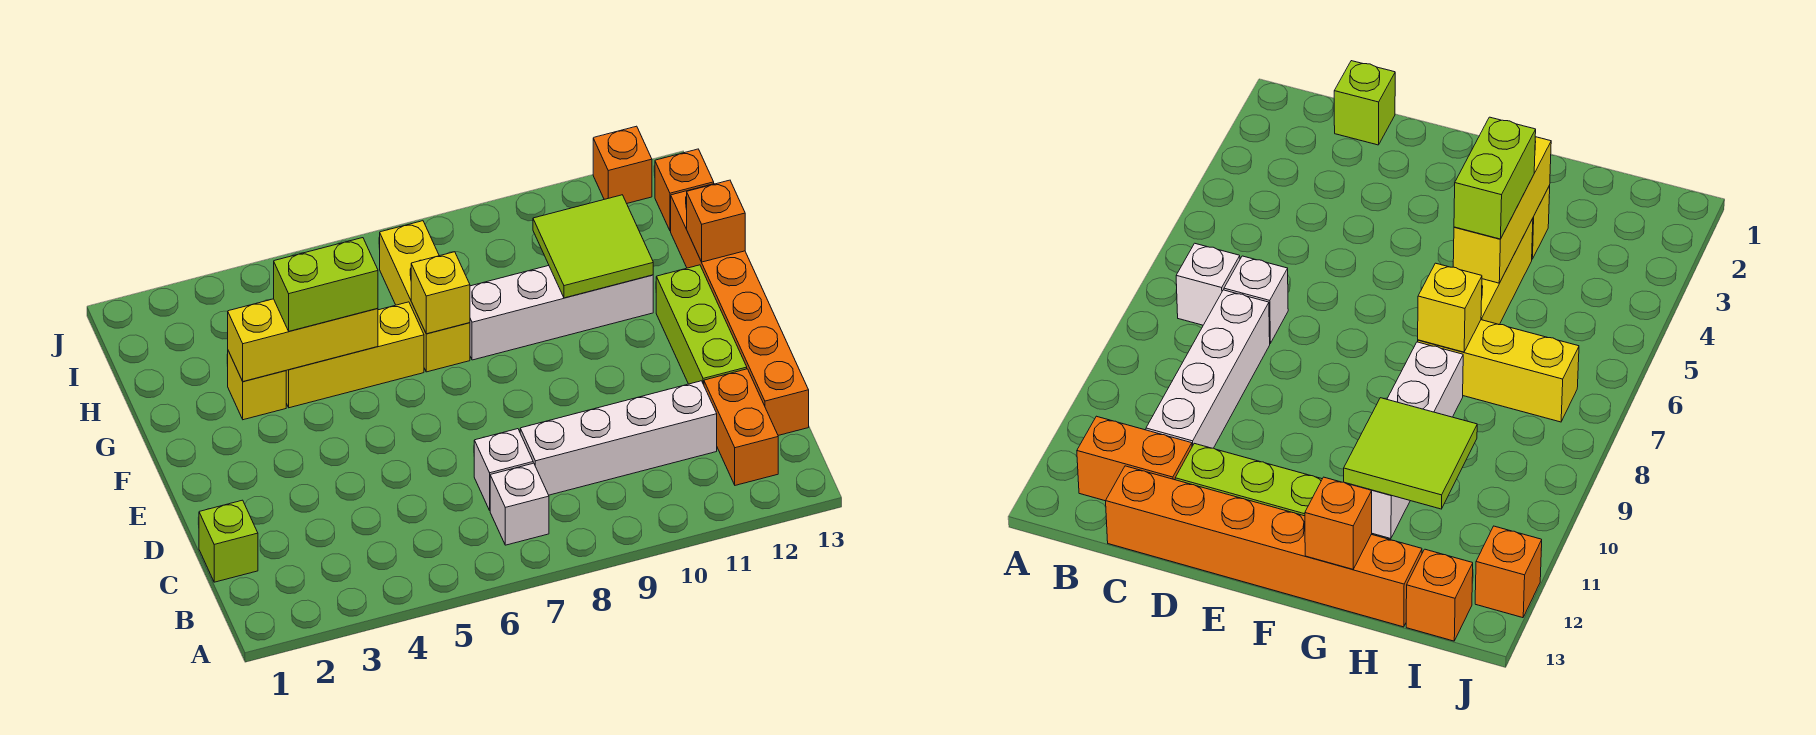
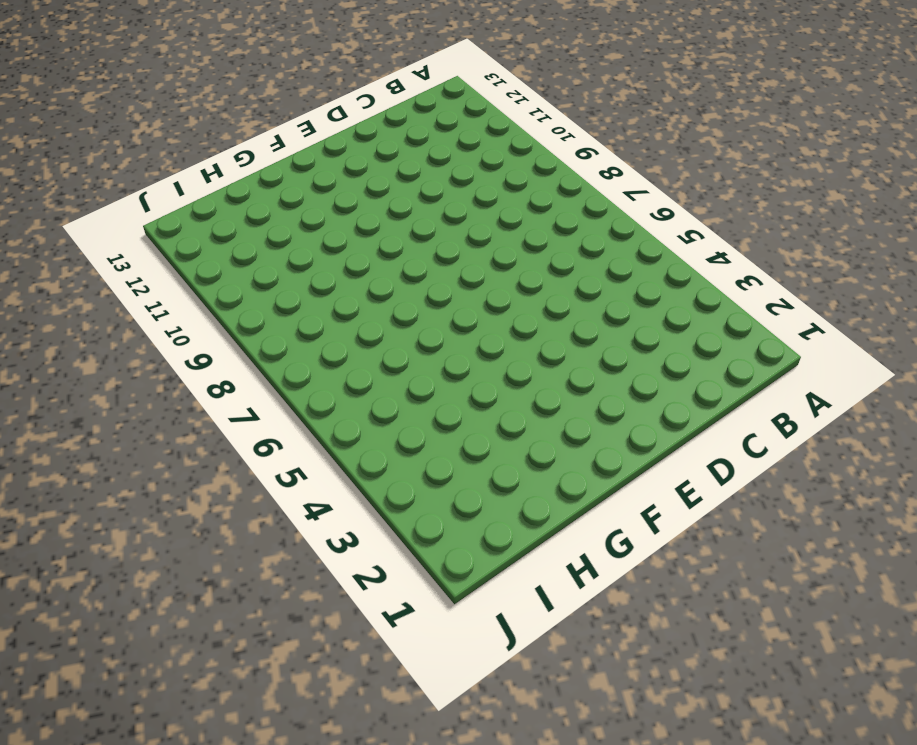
none -> white brick B7 level 1
none -> orange brick B12:C12 level 1
none -> lime brick C1 level 1

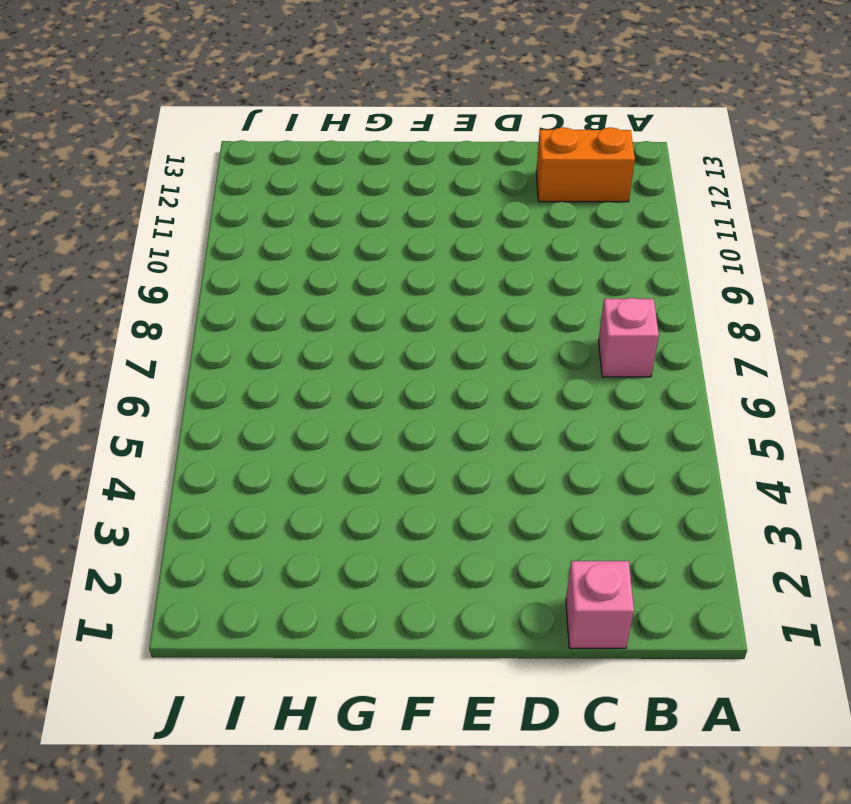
pink brick B7 level 1 -> white brick B7 level 1
pink brick C1 level 1 -> lime brick C1 level 1
none -> white brick C7 level 1
none -> white brick C8:C11 level 1
none -> orange brick C13:H13 level 1

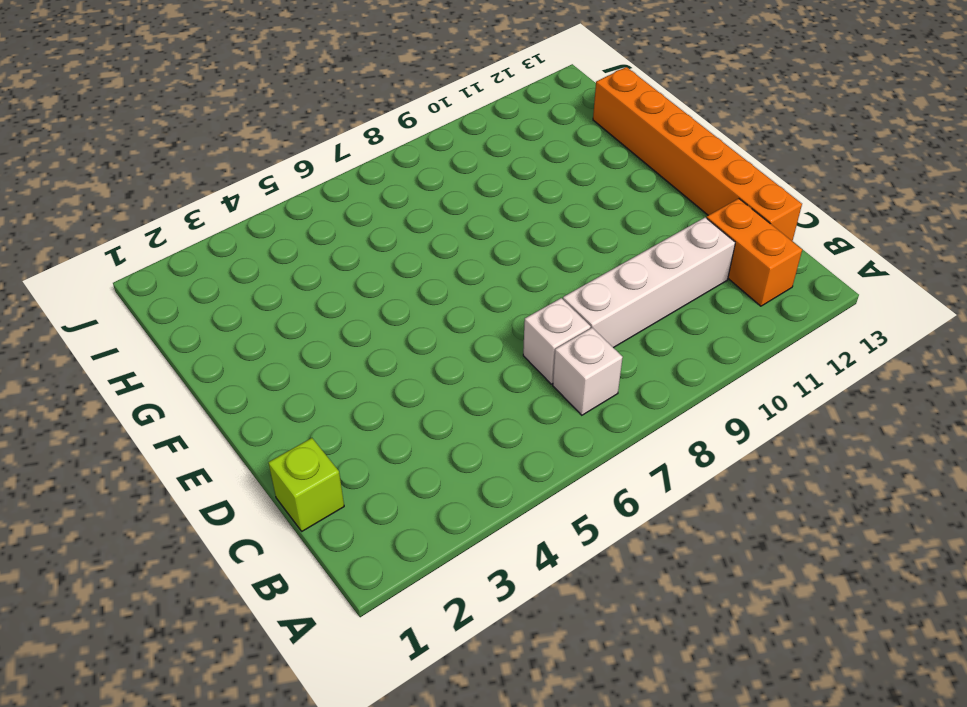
none -> lime brick D12:F12 level 1
none -> yellow brick G3 level 1
none -> yellow brick G4:G6 level 1

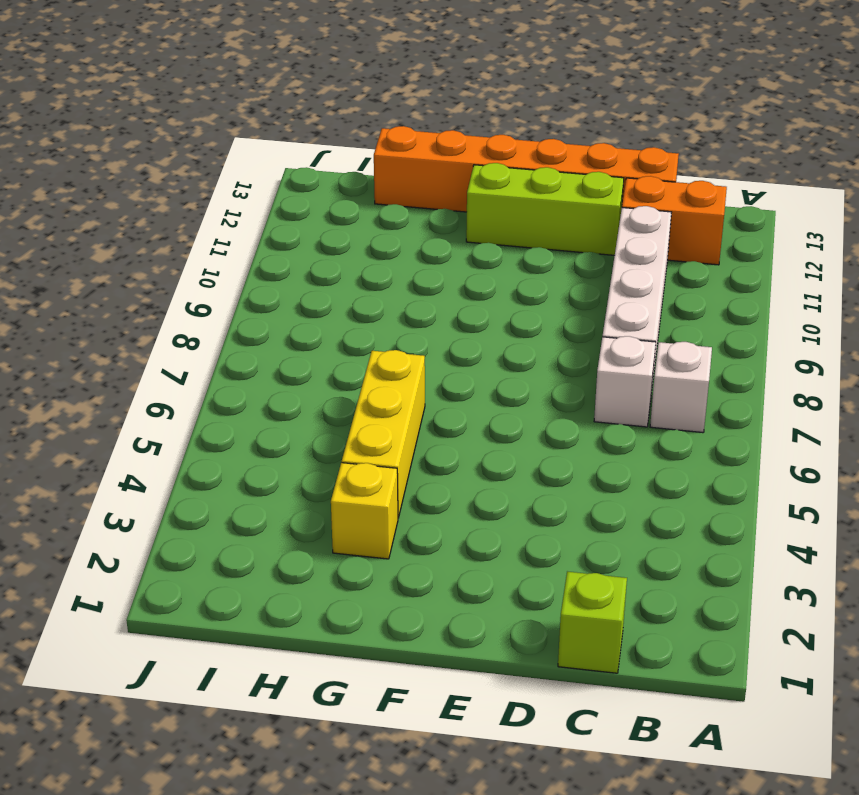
none -> yellow brick G7:I7 level 1
none -> white brick G8:G11 level 1
none -> orange brick I13 level 1

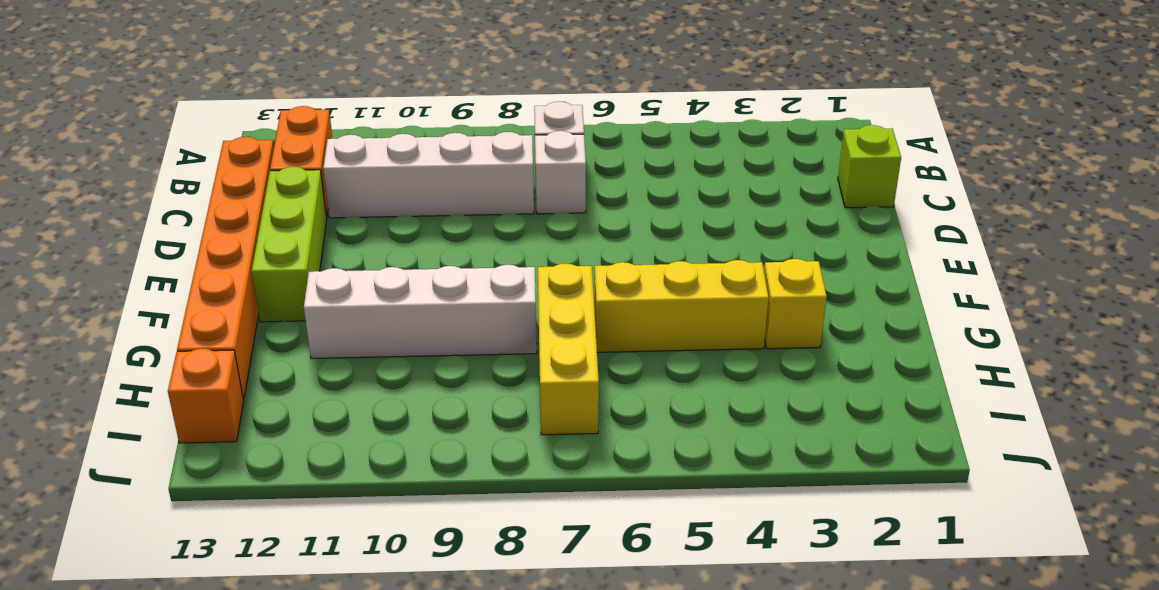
none -> orange brick J12 level 1
none -> yellow brick G3:G5 level 2
none -> yellow brick G7 level 2

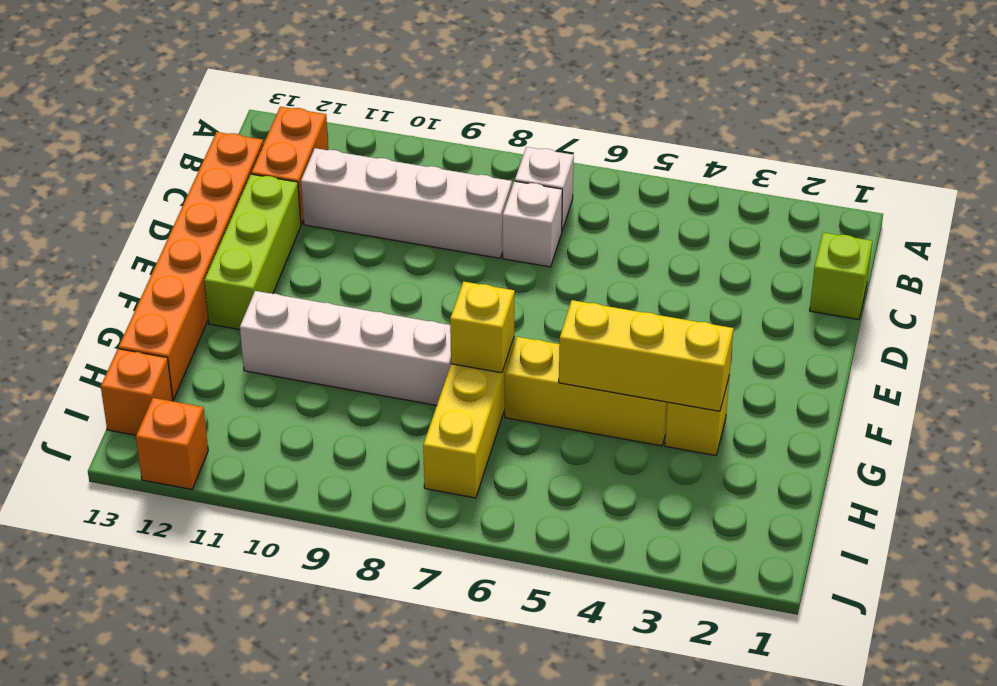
none -> lime tile G10:H11 level 2
none -> orange brick G13 level 2
none -> lime brick G4:G5 level 3

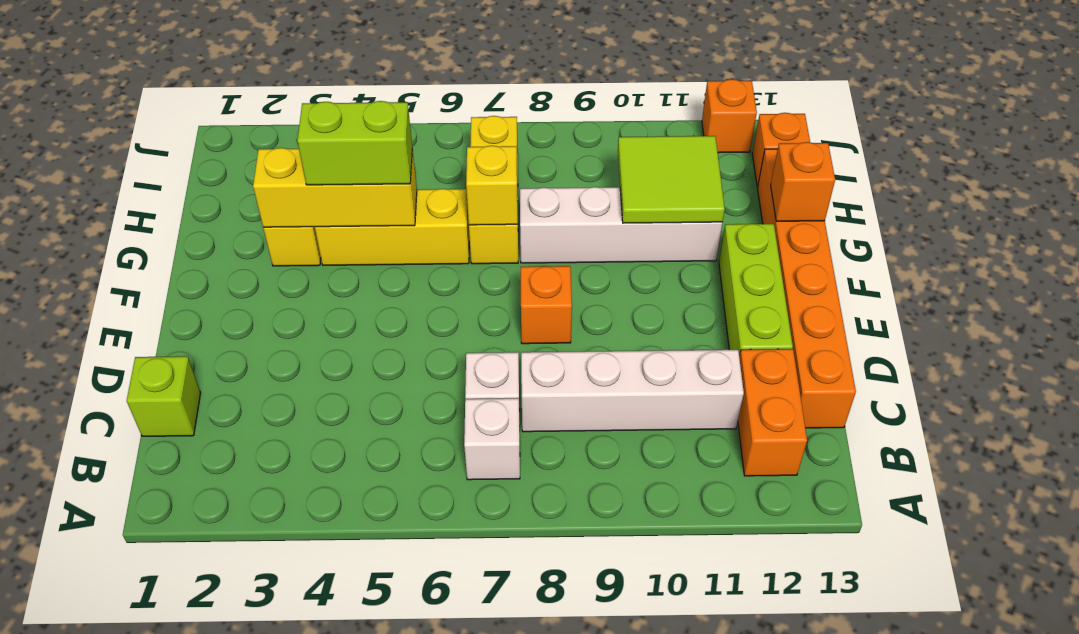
orange brick E8 level 1 -> none

